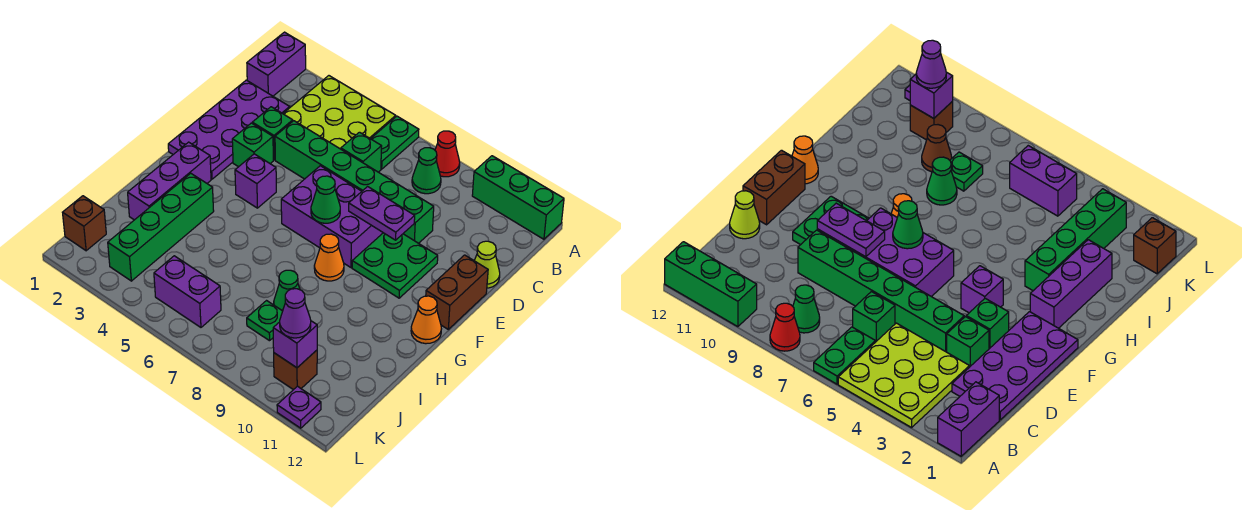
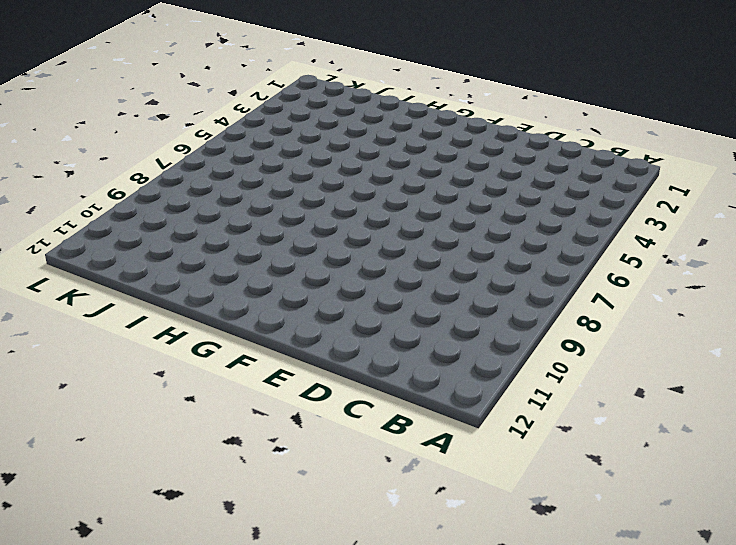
none -> purple brick A1:B1 level 1
none -> lime plate A3:C5 level 1
none -> green plate A6:B6 level 1
none -> red cone A8 level 1

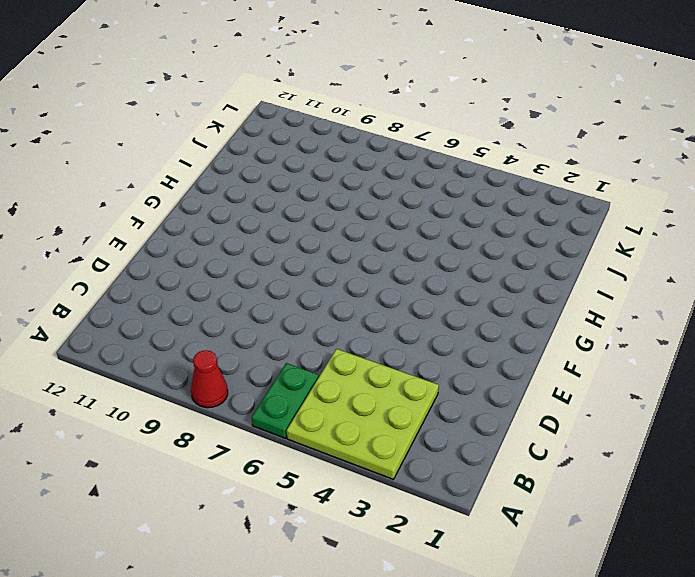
none -> purple brick A1:B1 level 1
none -> green brick A10:A12 level 1
none -> green cone B8 level 1
none -> purple plate C1:F2 level 1

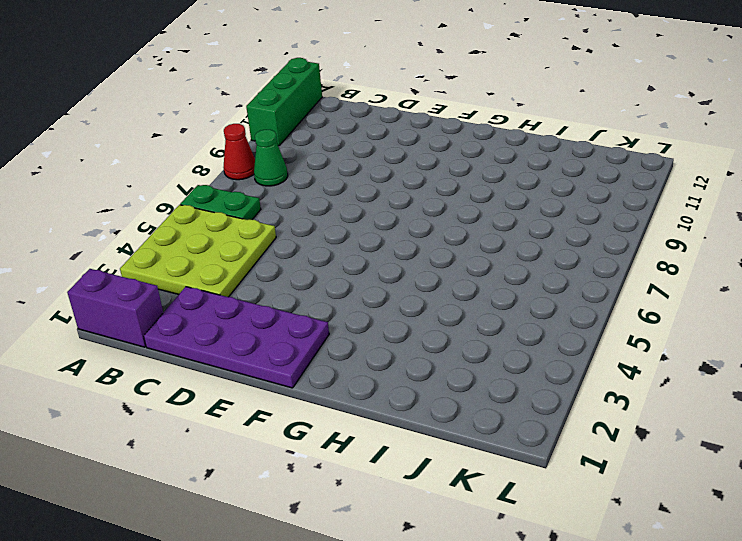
none -> green brick C6 level 1
none -> green brick D3 level 1
none -> green brick D4:D9 level 1
none -> lime cone D12 level 1

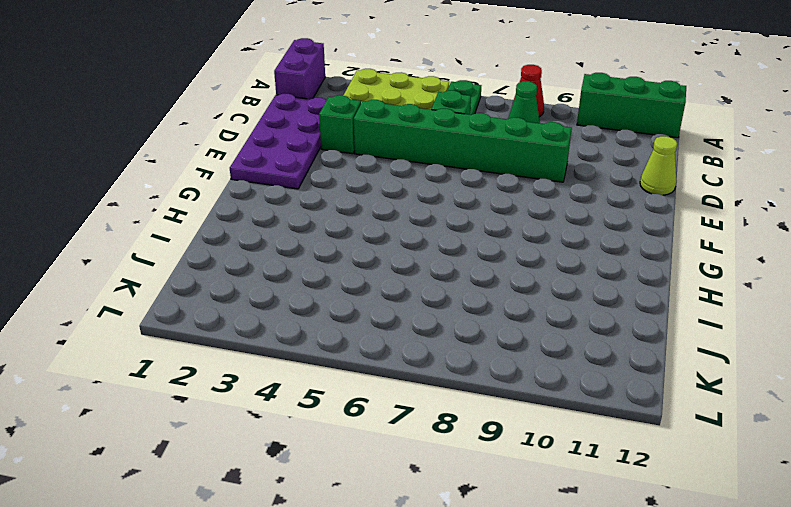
none -> green brick E3 level 1
none -> purple brick E6:F8 level 1
none -> green plate E9:F10 level 1
none -> brown brick E12:F12 level 1

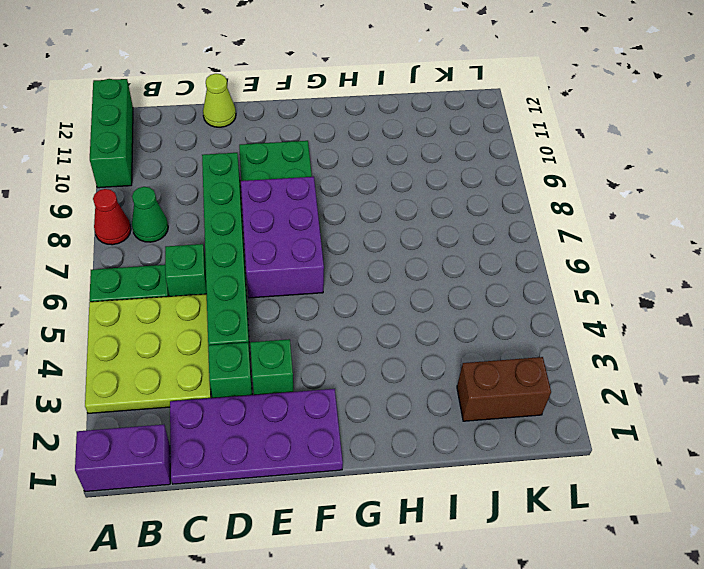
brown brick J2:K2 level 1 -> brown brick E12:F12 level 1
none -> purple brick F4 level 1
none -> purple brick G2:I2 level 1
none -> orange cone G8 level 1
none -> orange cone G12 level 1

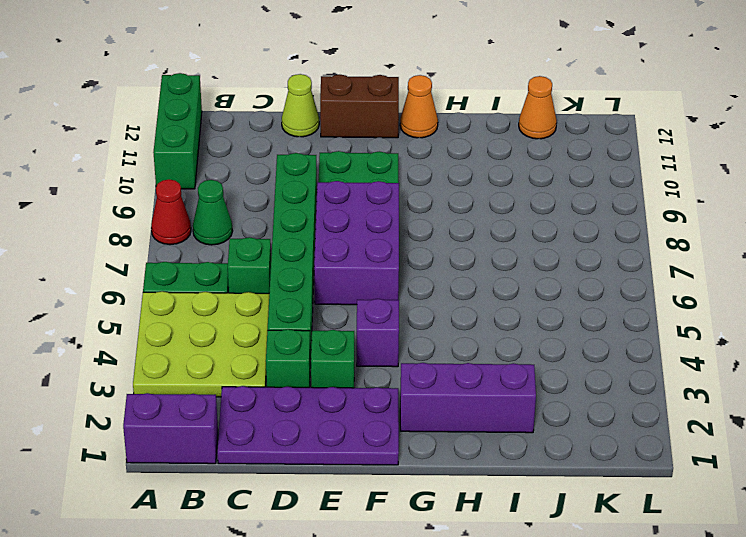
orange cone J12 level 1 -> orange cone G8 level 1
none -> green brick H3:K3 level 1
none -> green cone I8 level 1
none -> green plate J8 level 1
none -> brown cone J9 level 1

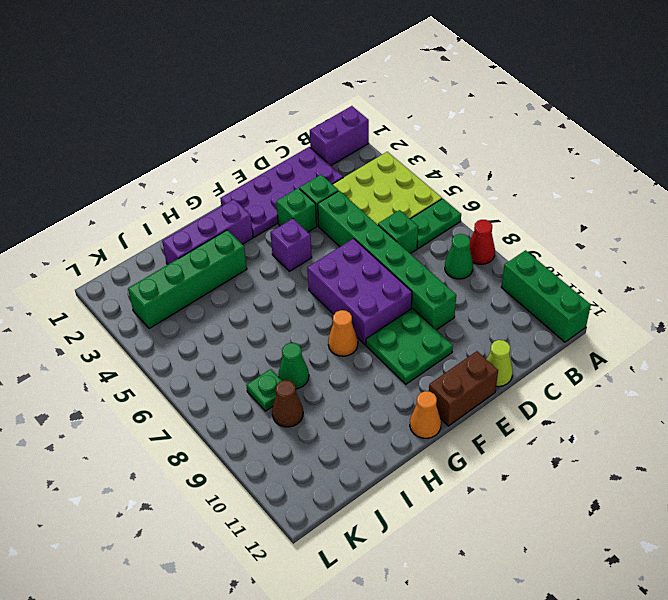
none -> brown brick K1 level 1
none -> purple brick K5:K6 level 1
none -> brown brick K10 level 1
none -> purple plate L11 level 1

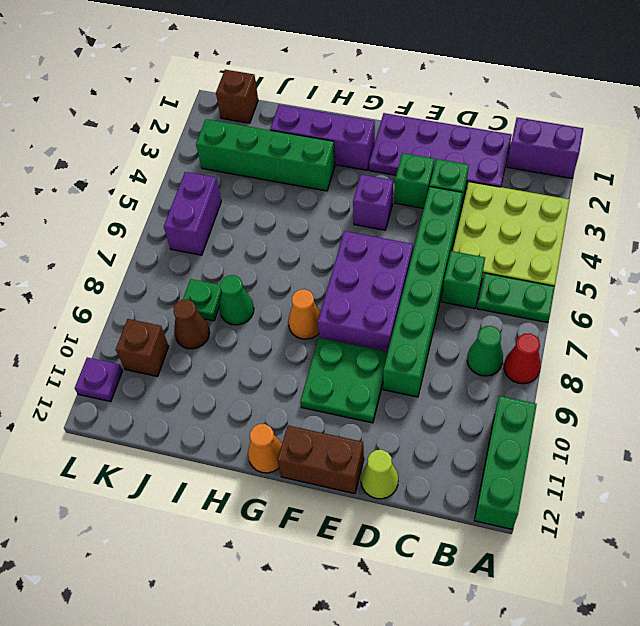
none -> purple plate E8:E9 level 2
none -> green cone F7 level 2
none -> purple brick K10 level 2
none -> purple cone K10 level 3

